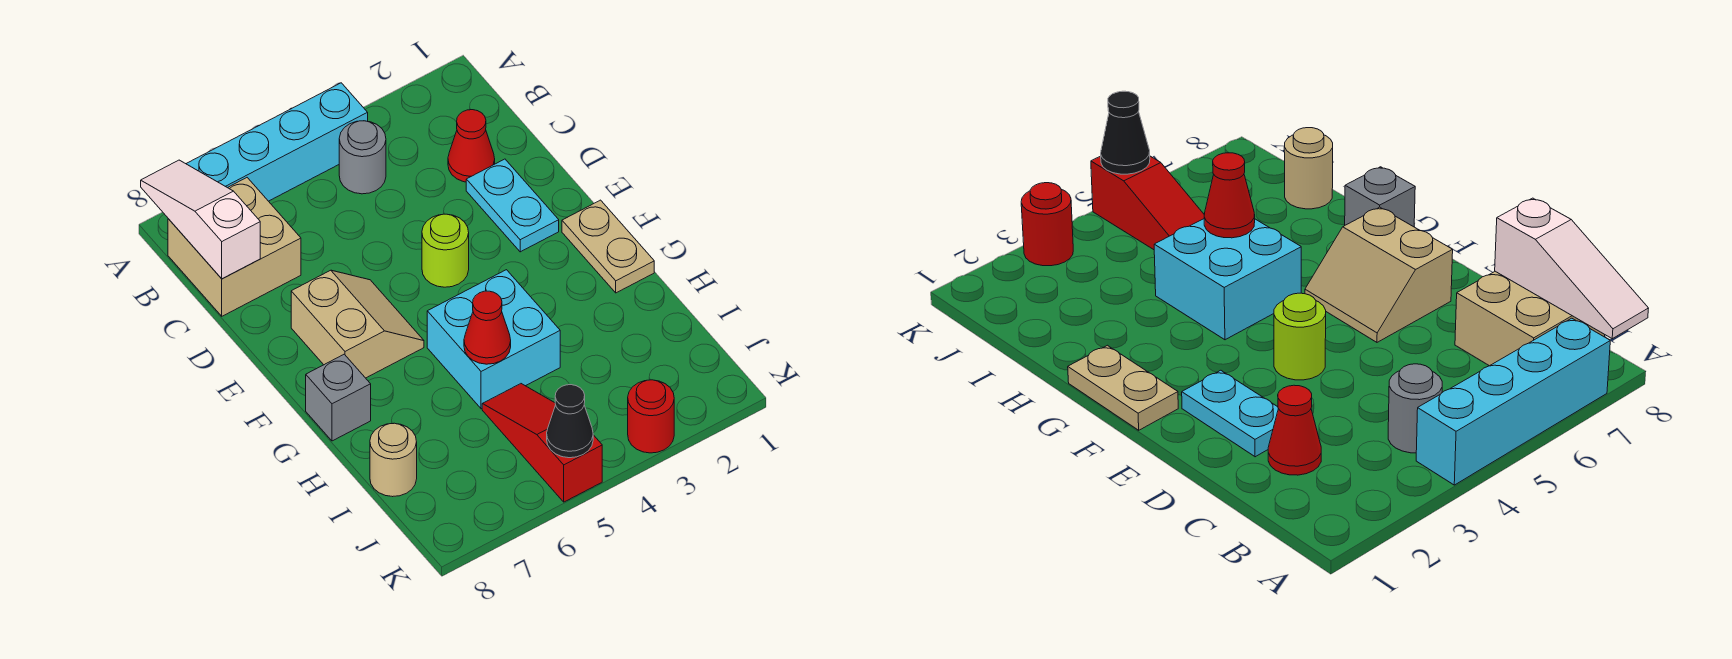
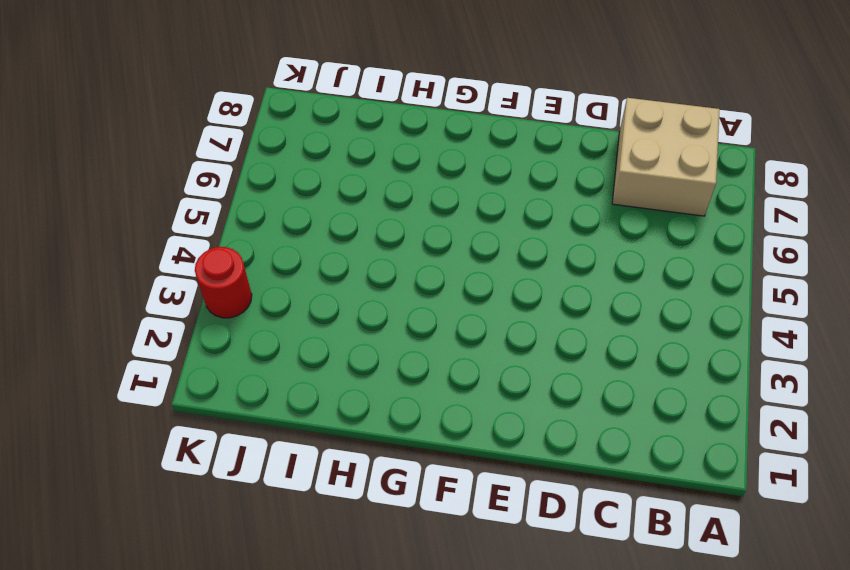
none -> cyan brick A4:A7 level 1
none -> grey round brick B4 level 1
none -> red cone C2 level 1

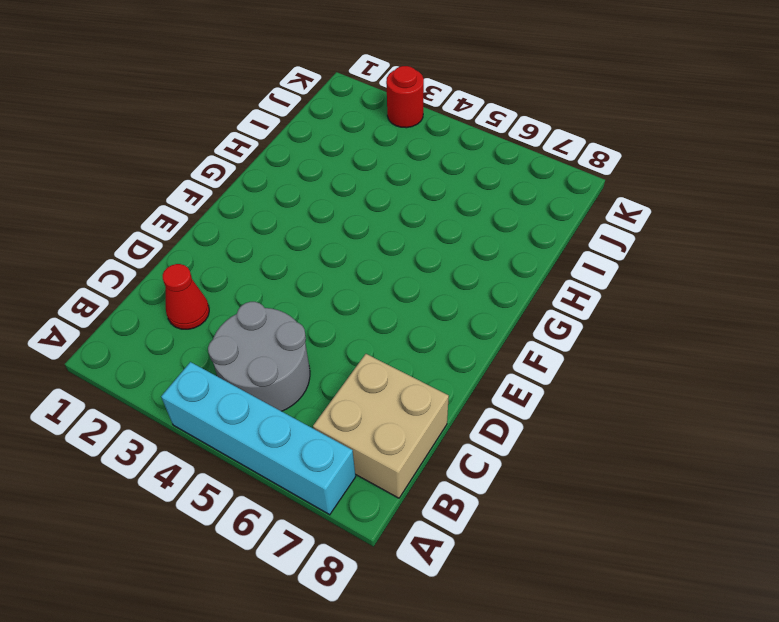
grey round brick B4:C5 level 1 -> grey round brick B4 level 1
none -> cyan plate D2:E2 level 1
none -> lime round brick E4 level 1
none -> tan slope E6:F7 level 1 top 7

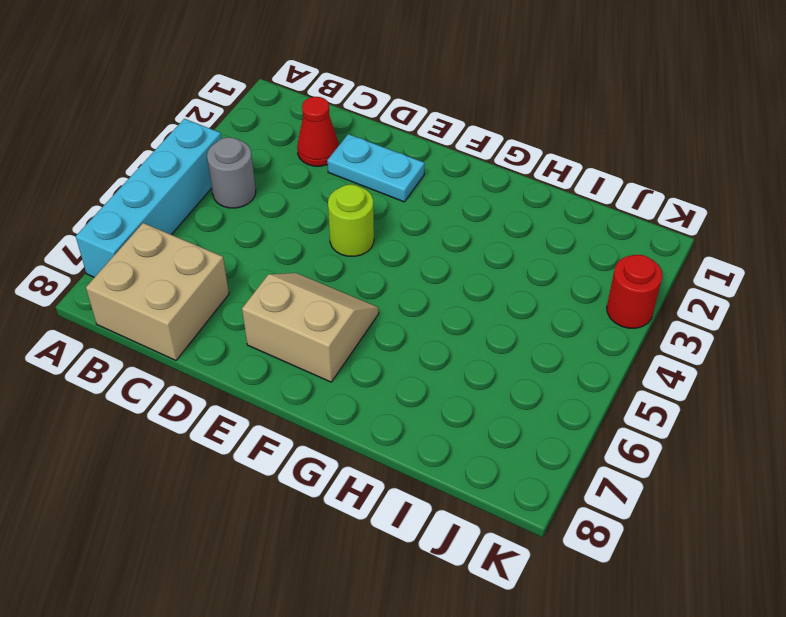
none -> tan plate F1:G1 level 1
none -> cyan brick G4:H5 level 1
none -> grey brick G8 level 1

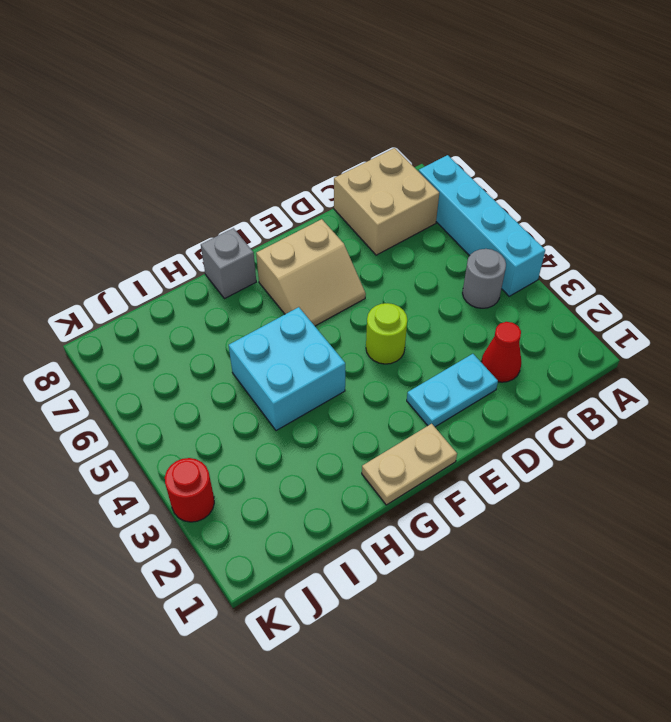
none -> red slope I5:K5 level 1 top K
none -> tan round brick I8 level 1
none -> white slope A8:C8 level 2 top C

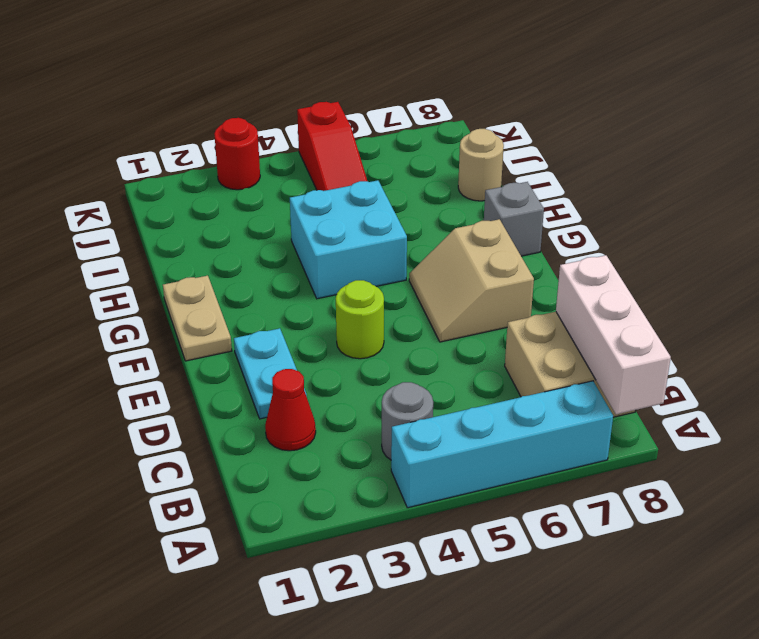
white brick A8:C8 level 2 -> white slope A8:C8 level 2 top C
none -> red cone H5 level 2
none -> black cone K5 level 2

